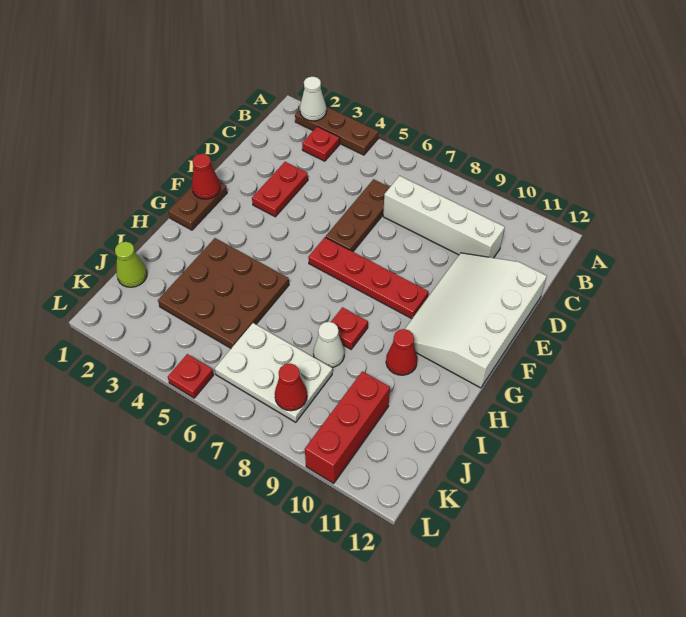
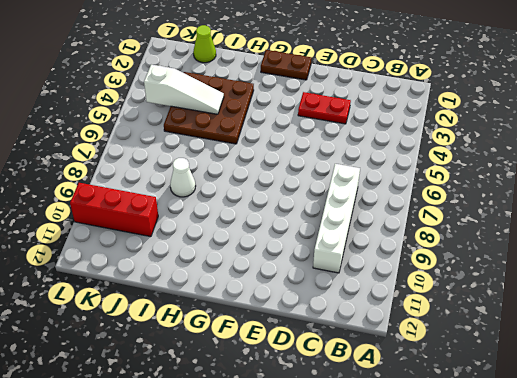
white slope I4:K4 level 2 top K -> none
none -> brown plate A2:A4 level 1
none -> red plate B3 level 1
none -> brown plate C6:E6 level 1

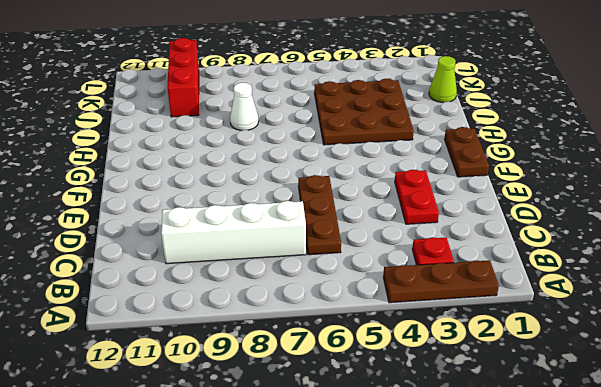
none -> white slope D10:G12 level 1 top 12
none -> red plate F6:F9 level 1
none -> red plate H8 level 1

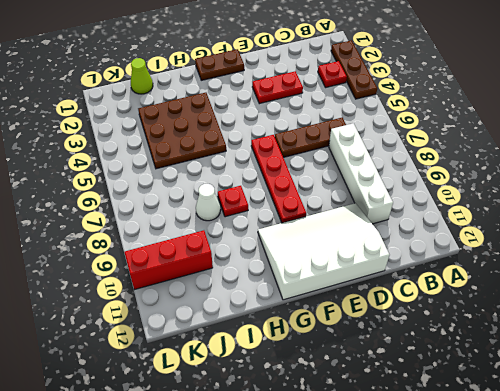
none -> red cone H10 level 1
none -> white plate J6:K8 level 1
none -> red plate L5 level 1

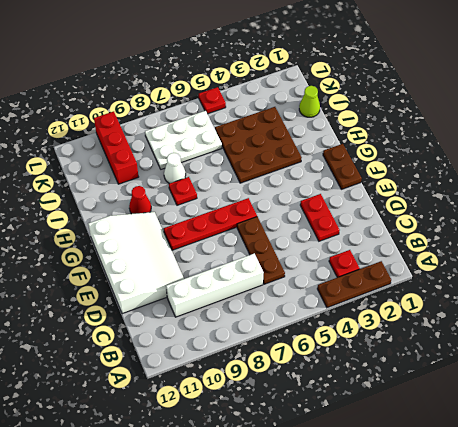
none -> white cone A2 level 2
none -> red cone F1 level 2
none -> red cone K8 level 2

